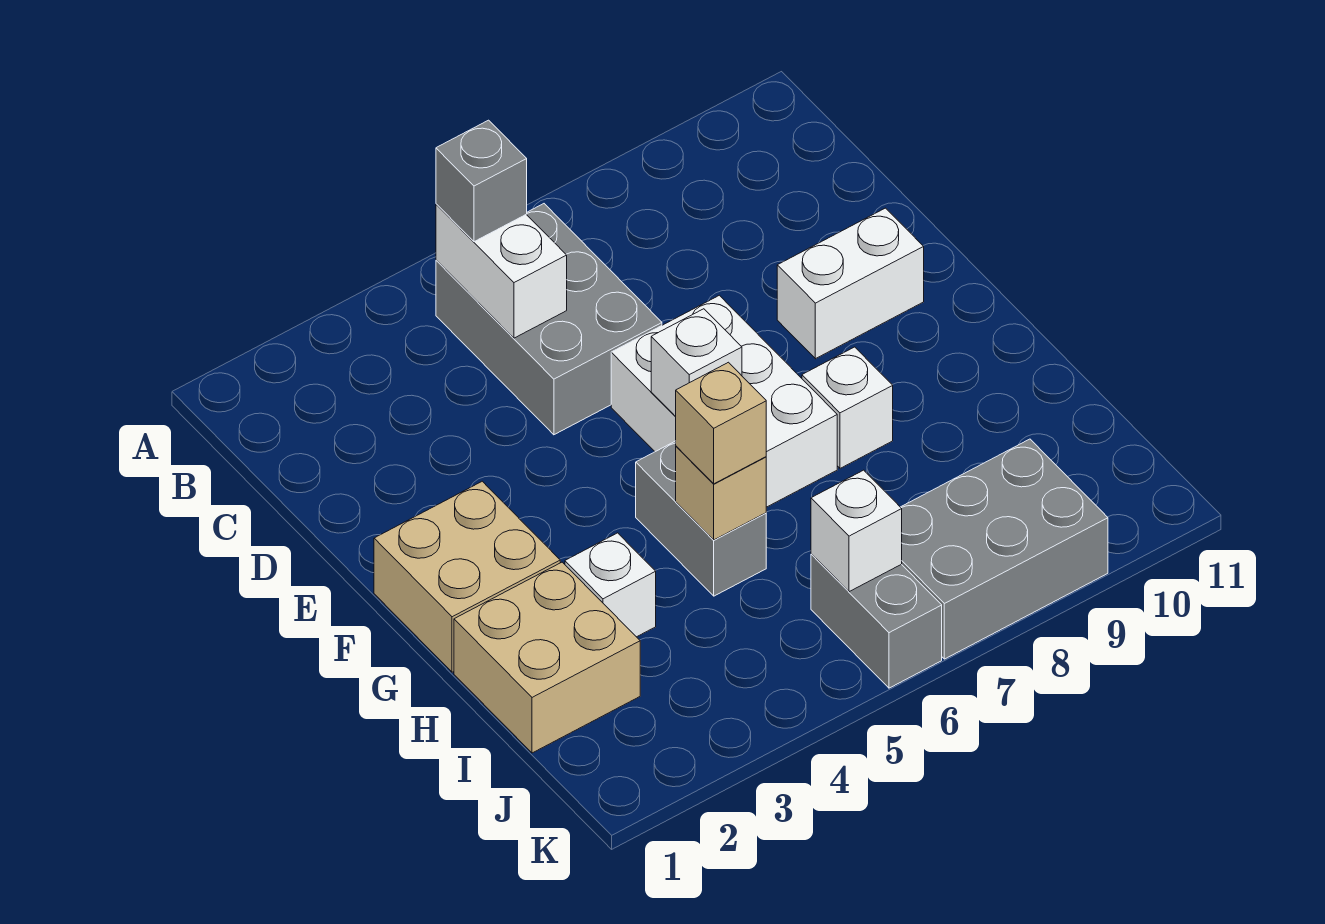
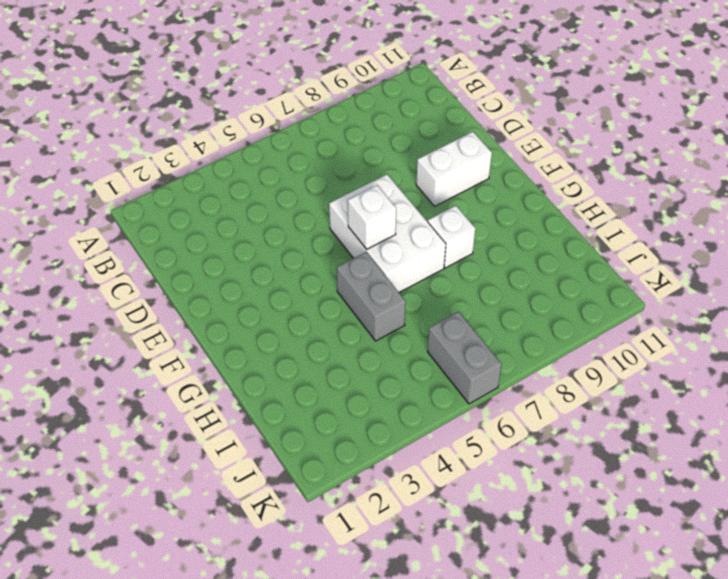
none -> grey brick B5:D6 level 1
none -> tan brick F1:G2 level 1
none -> tan brick H1:I2 level 1

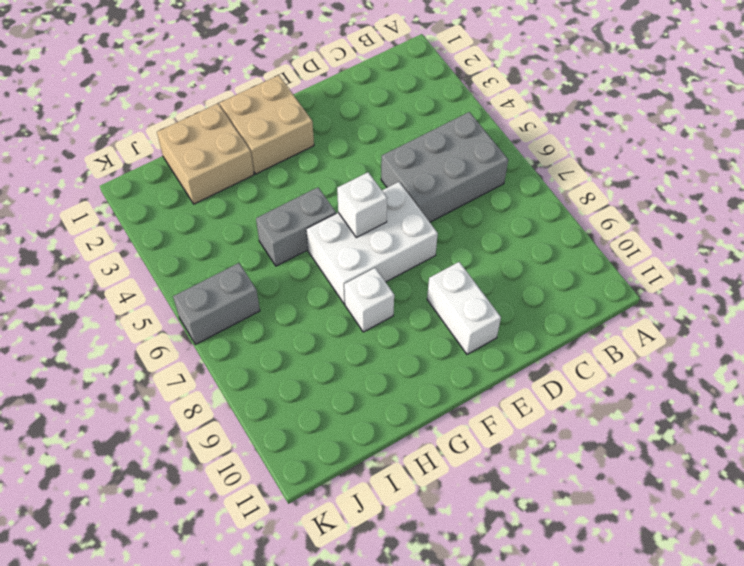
none -> white brick H3 level 1
none -> grey brick J7:K9 level 1
none -> white brick B5:C5 level 2

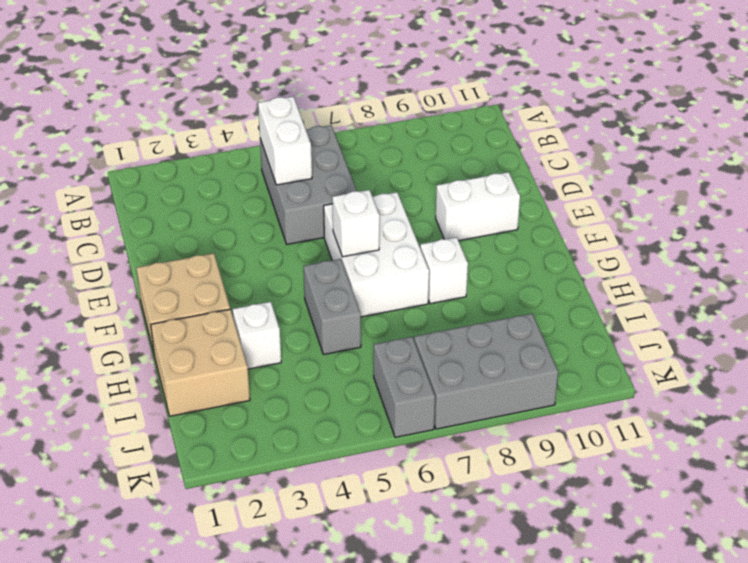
none -> tan brick H5 level 2
none -> white brick J6 level 2
none -> grey brick B5 level 3

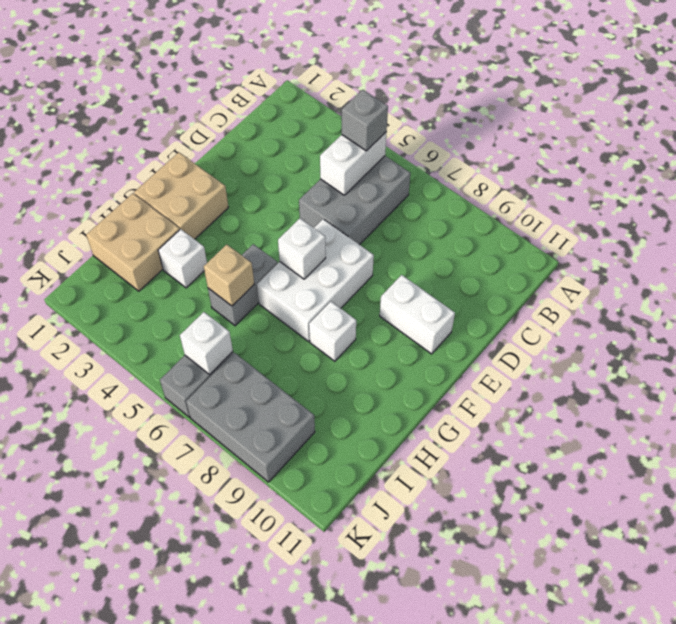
none -> tan brick H5 level 3

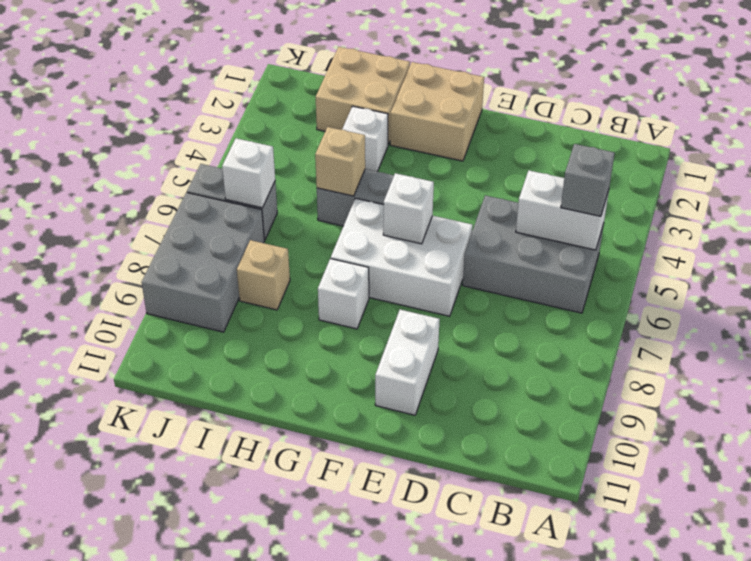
tan brick I8 level 1 -> tan brick H5 level 3

